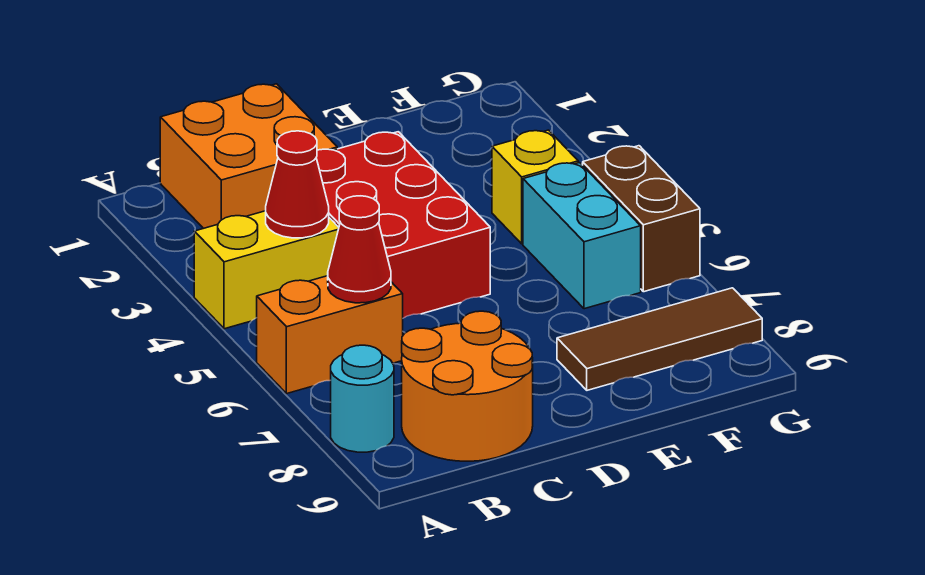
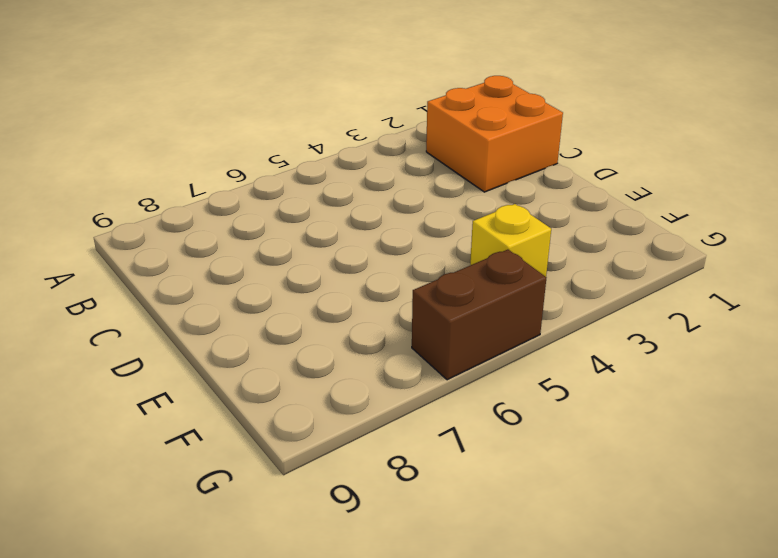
none -> yellow brick A4:B4 level 1
none -> orange brick A6:B6 level 1
none -> cyan round brick A8 level 1

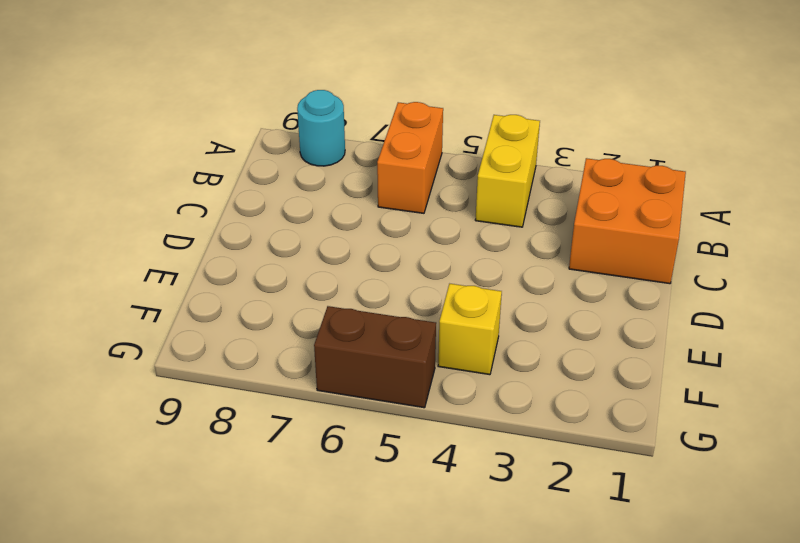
none -> orange round brick B8:C9 level 1
none -> red brick C3:D5 level 1
none -> brown tile E8:G8 level 1

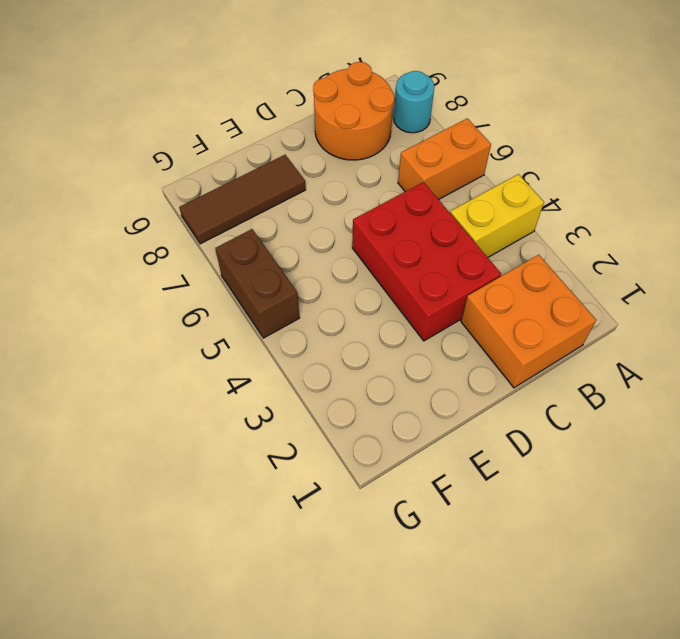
none -> yellow brick F4 level 1
none -> cyan brick F5:F6 level 1
none -> red cone B4 level 2

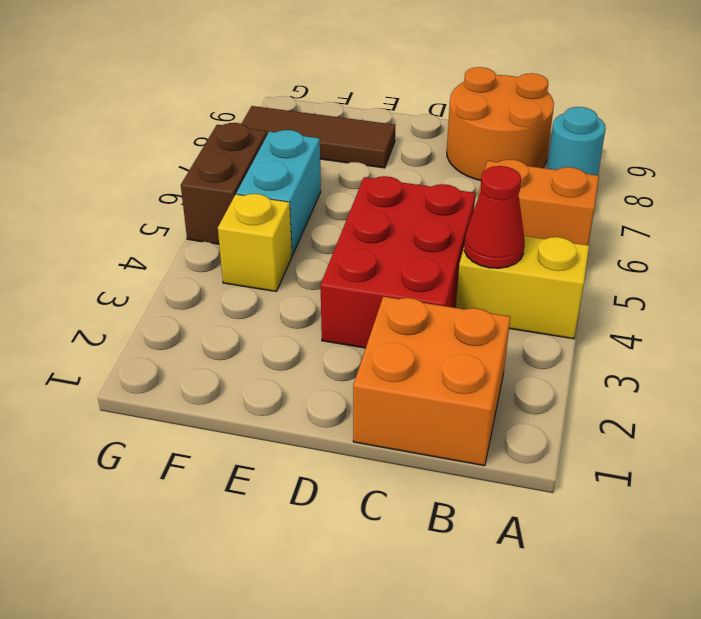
none -> red cone B6 level 2

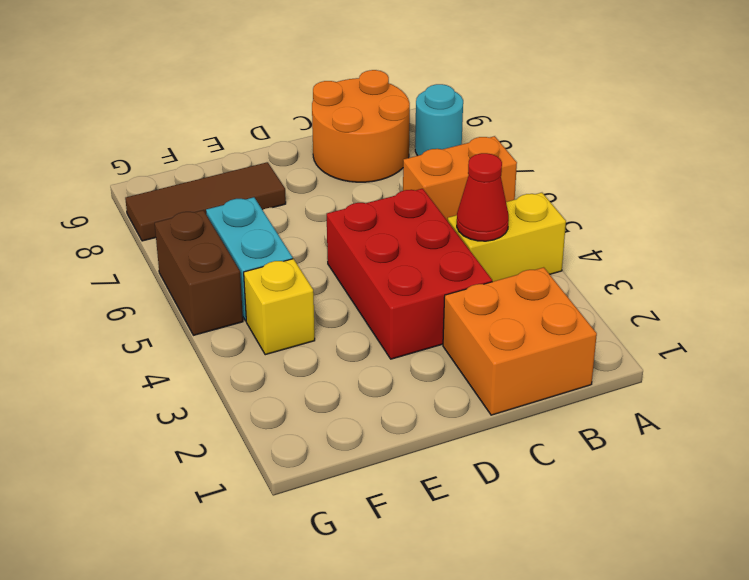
none -> red cone B6 level 2

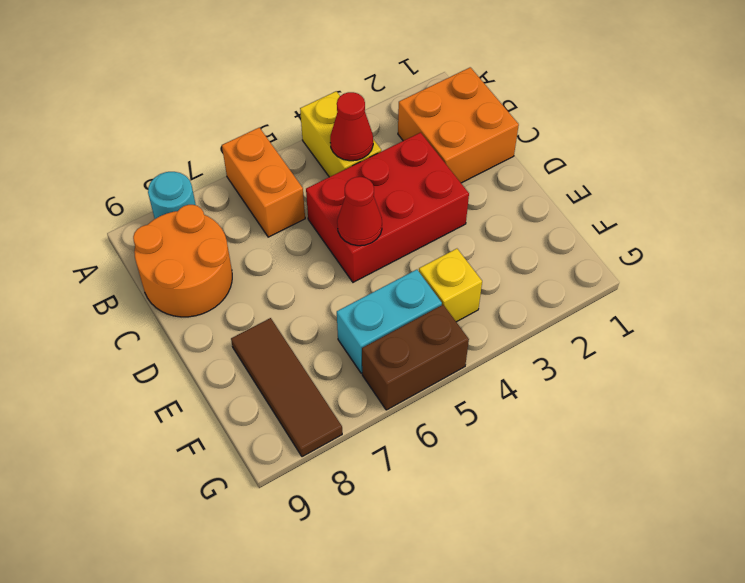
red cone D5 level 2 -> red cone B6 level 2

